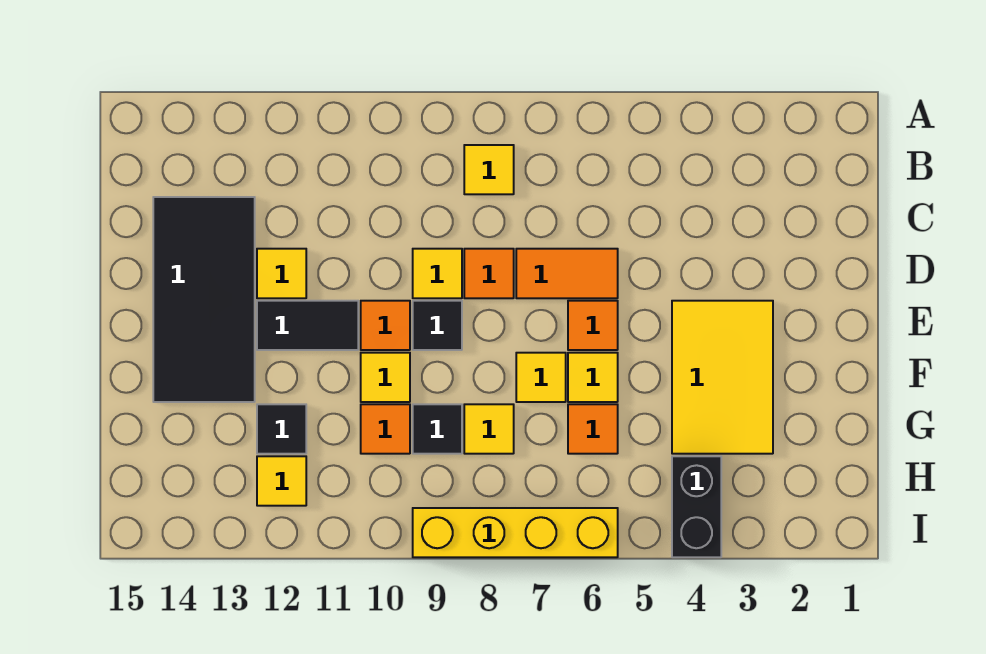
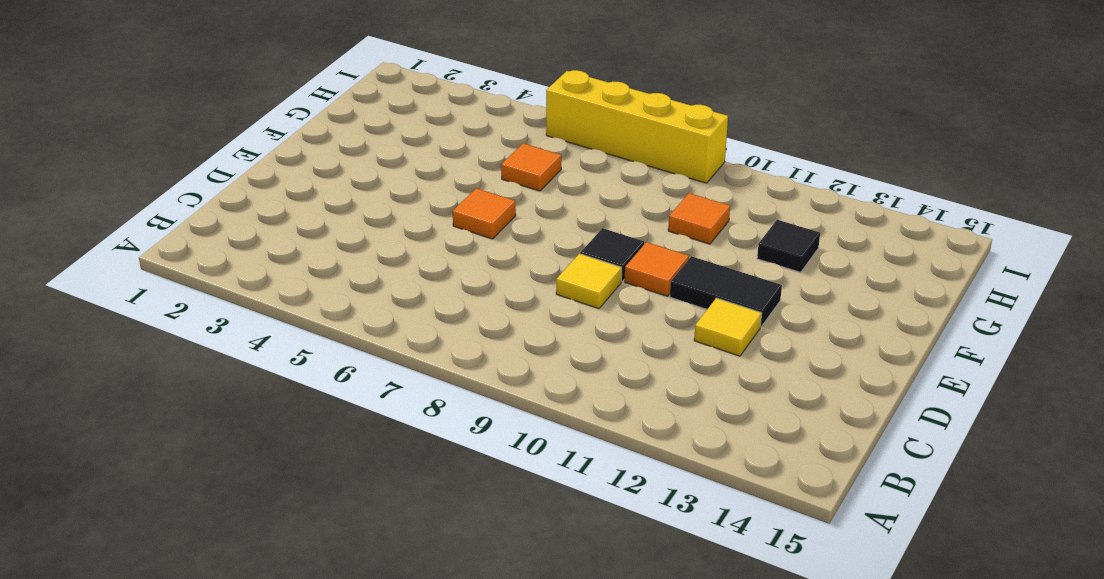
none -> yellow tile B8 level 1
none -> black tile C13:F14 level 1
none -> orange tile D6:D7 level 1

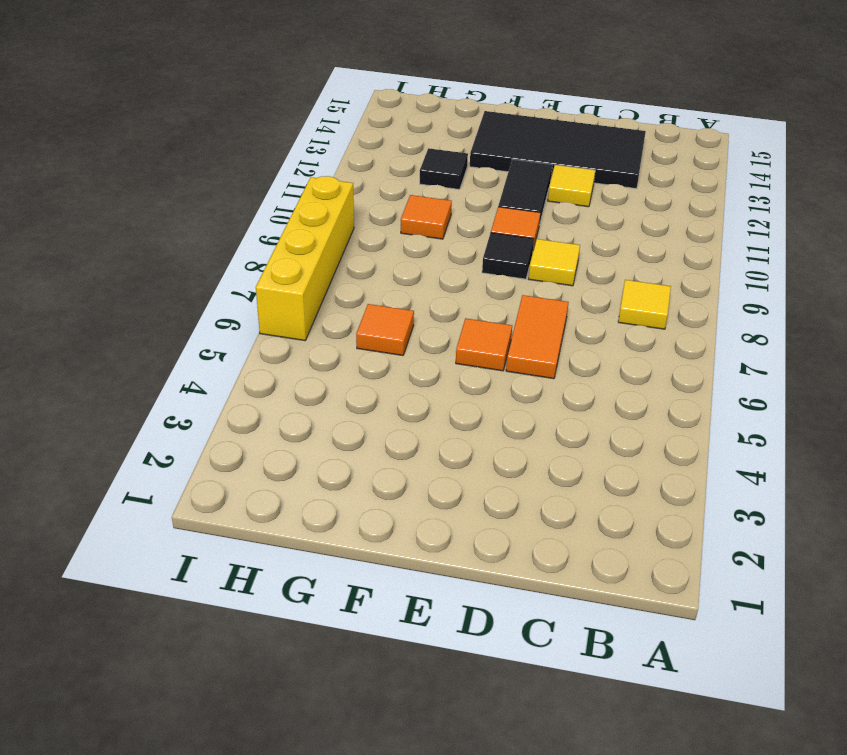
none -> orange tile D8 level 1
none -> yellow tile E3:G4 level 1
none -> yellow tile F6 level 1

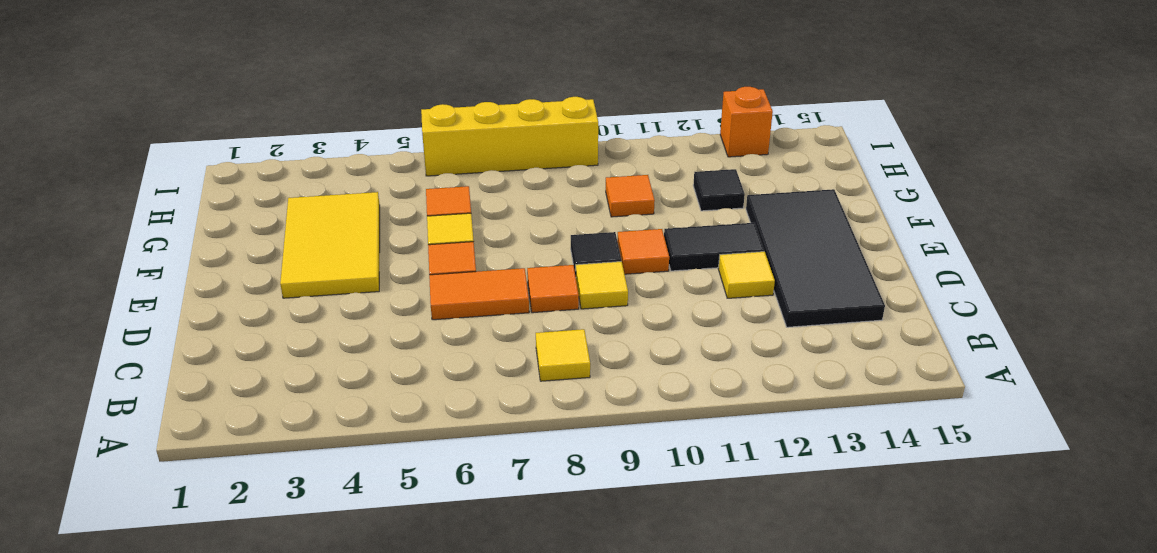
orange brick I13 level 1 -> none
none -> yellow tile F7 level 1
none -> yellow tile F10 level 1
none -> yellow tile G8 level 1

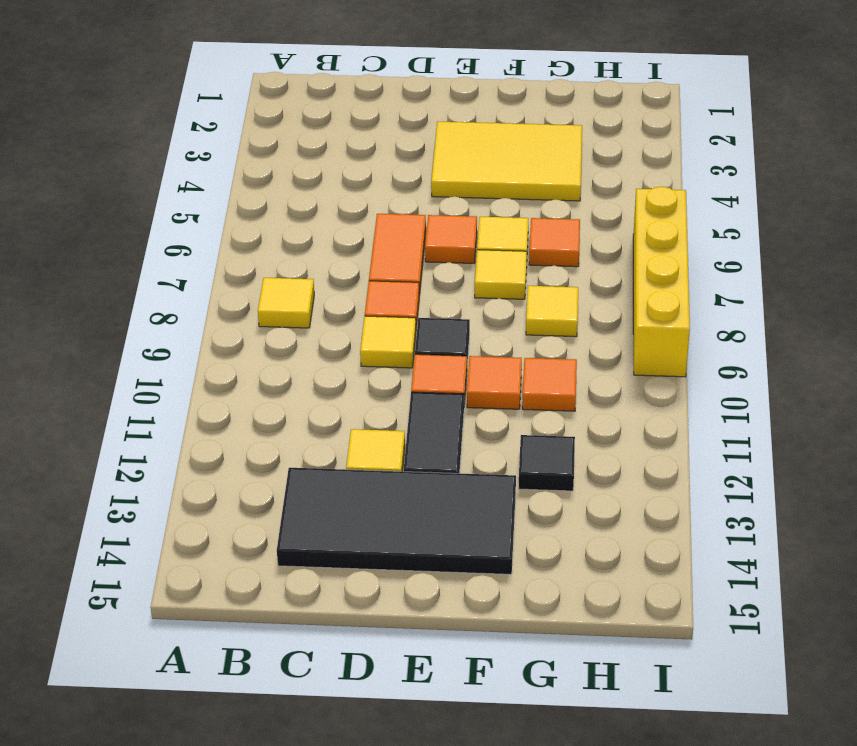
orange tile F10 level 1 -> yellow tile F10 level 1
none -> black tile G9 level 1
none -> black brick H4:I4 level 1
none -> yellow tile H12 level 1

